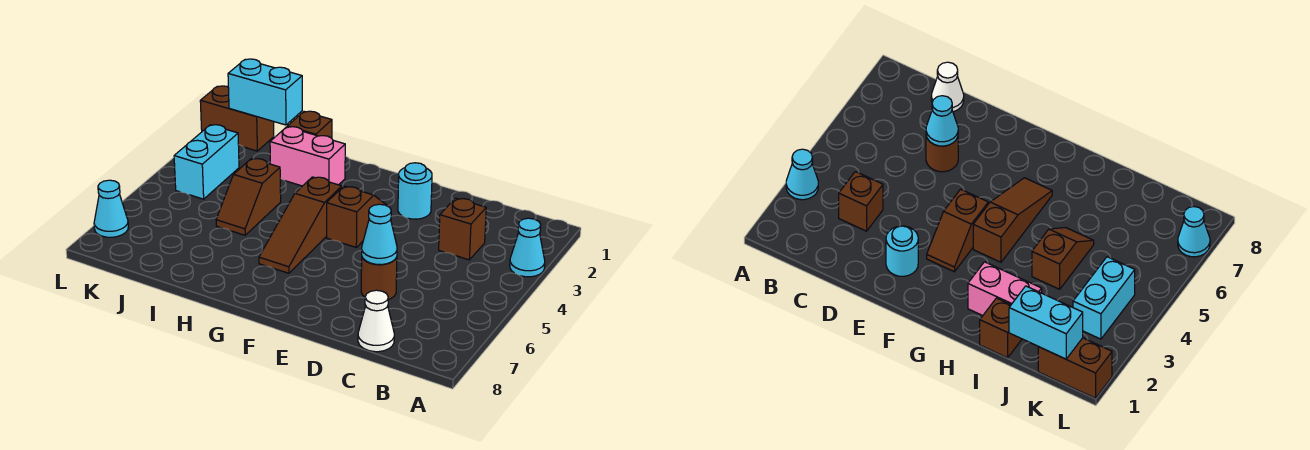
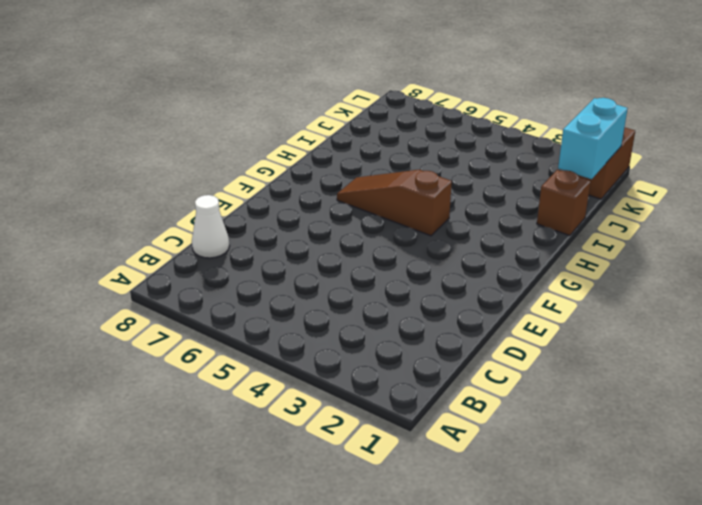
none -> cyan cone A3 level 1
none -> brown brick C3 level 1
none -> brown round brick D6 level 1

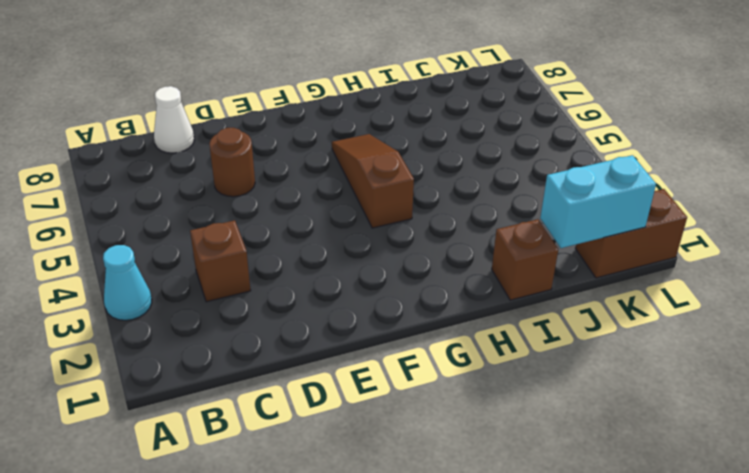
none -> cyan round brick E2 level 1
none -> brown slope F3:F4 level 1 top 4
none -> pink brick H2:I2 level 1

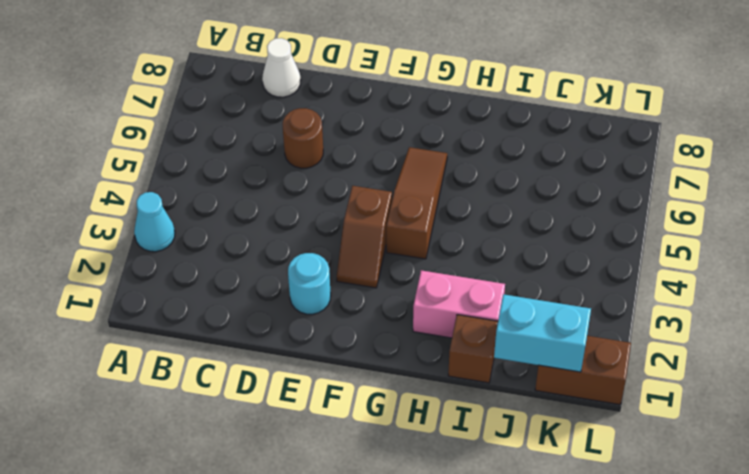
none -> brown brick C3 level 1
none -> brown slope I4:I5 level 1 top 4
none -> cyan brick K3:K4 level 1

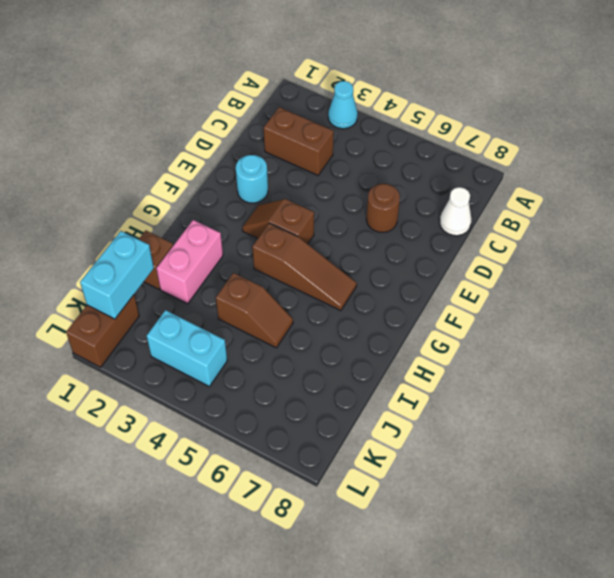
brown brick C2:C3 level 1 -> brown brick C3 level 1
none -> cyan cone L7 level 1
none -> cyan cone D6 level 2

